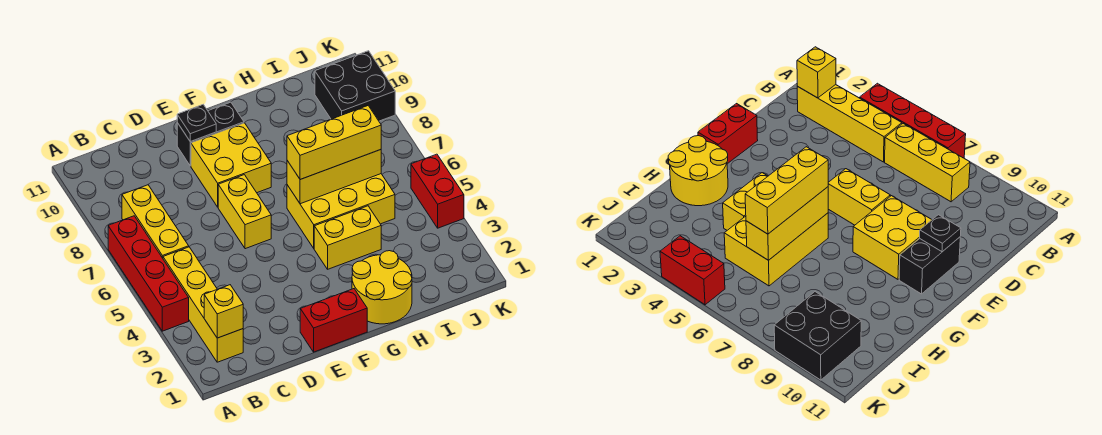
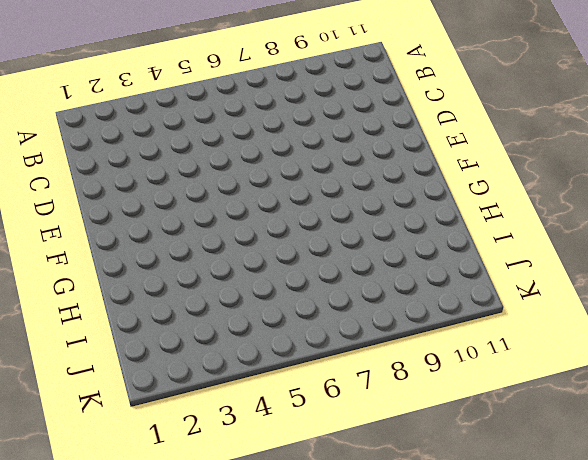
none -> red brick A4:A7 level 1
none -> yellow brick B2:B5 level 1
none -> yellow brick B6:B8 level 1

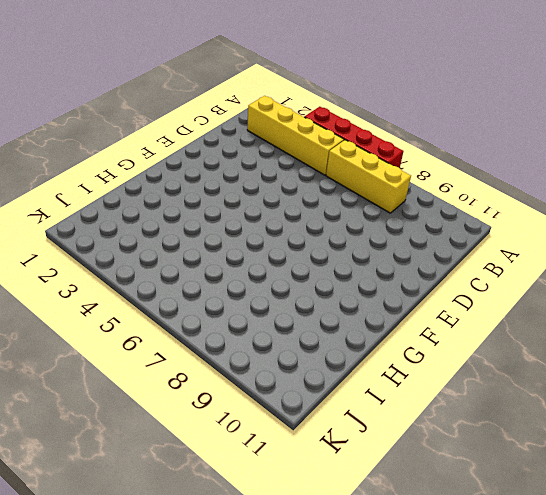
none -> red brick E1:F1 level 1
none -> yellow brick E6:E7 level 1
none -> yellow brick E8:F9 level 1

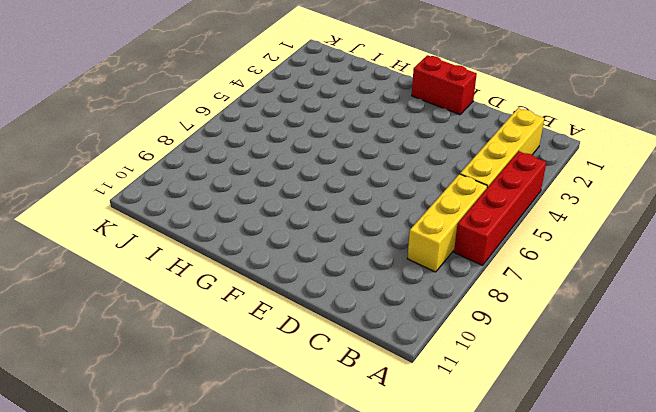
none -> yellow brick E6:E7 level 1
none -> yellow brick E8:F9 level 1
none -> black brick E10:F10 level 1

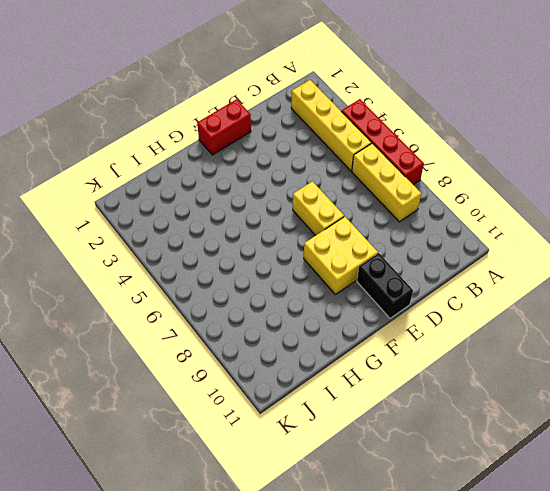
black brick E10:E11 level 1 -> black brick E10:F10 level 1
none -> yellow round brick G1:H2 level 1
none -> yellow brick G4:H4 level 1
none -> yellow brick G5:I6 level 1

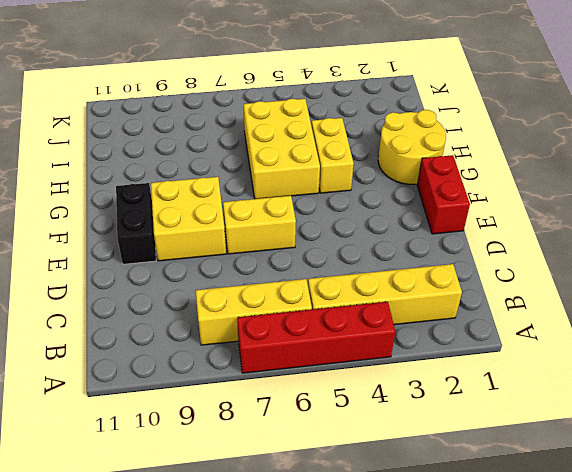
none -> black brick J9:K10 level 1
none -> red brick K4:K5 level 1
none -> yellow brick B2 level 2

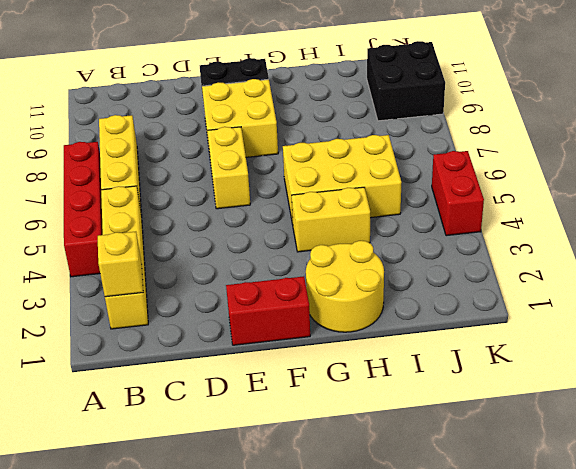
none -> black plate E10 level 2
none -> yellow brick G6:I6 level 2
none -> yellow brick G6:I6 level 3

